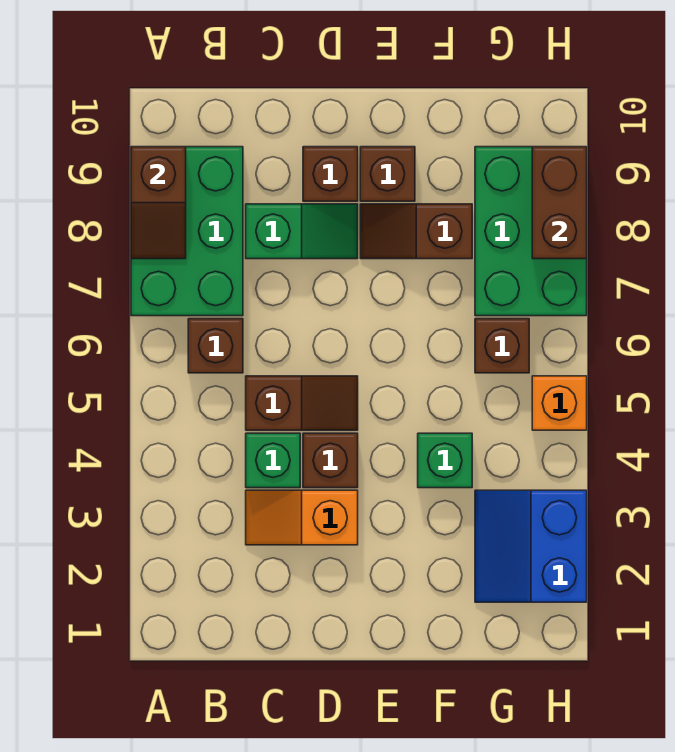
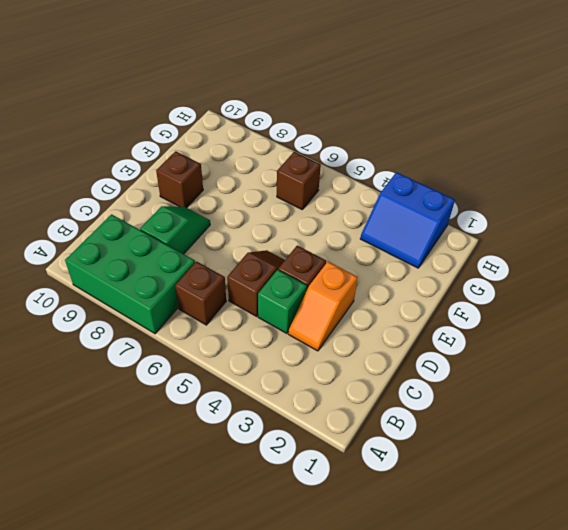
none -> brown brick D9 level 1
none -> brown slope E8:F8 level 1 top F
none -> green brick F4 level 1

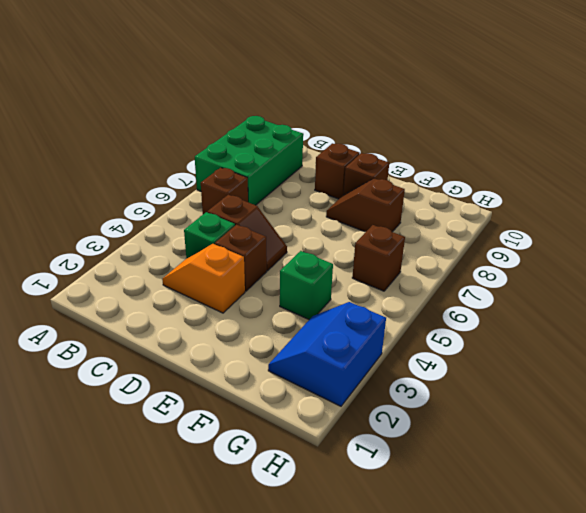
none -> green slope C8:D8 level 1 top C
none -> green brick G7:H9 level 1
none -> orange brick H5 level 1

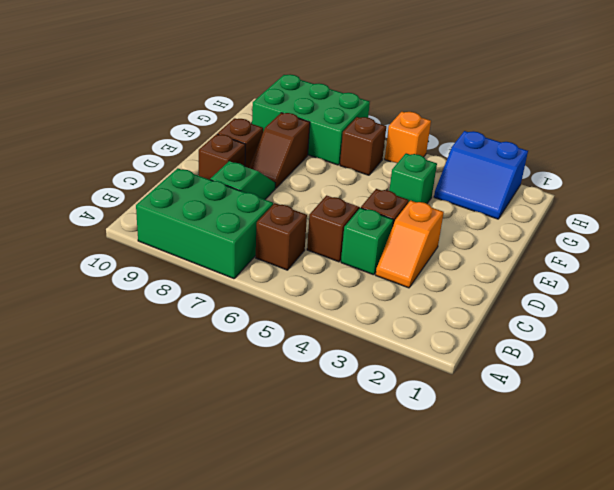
none -> brown slope A8:A9 level 2 top 9
none -> brown brick H8:H9 level 2

